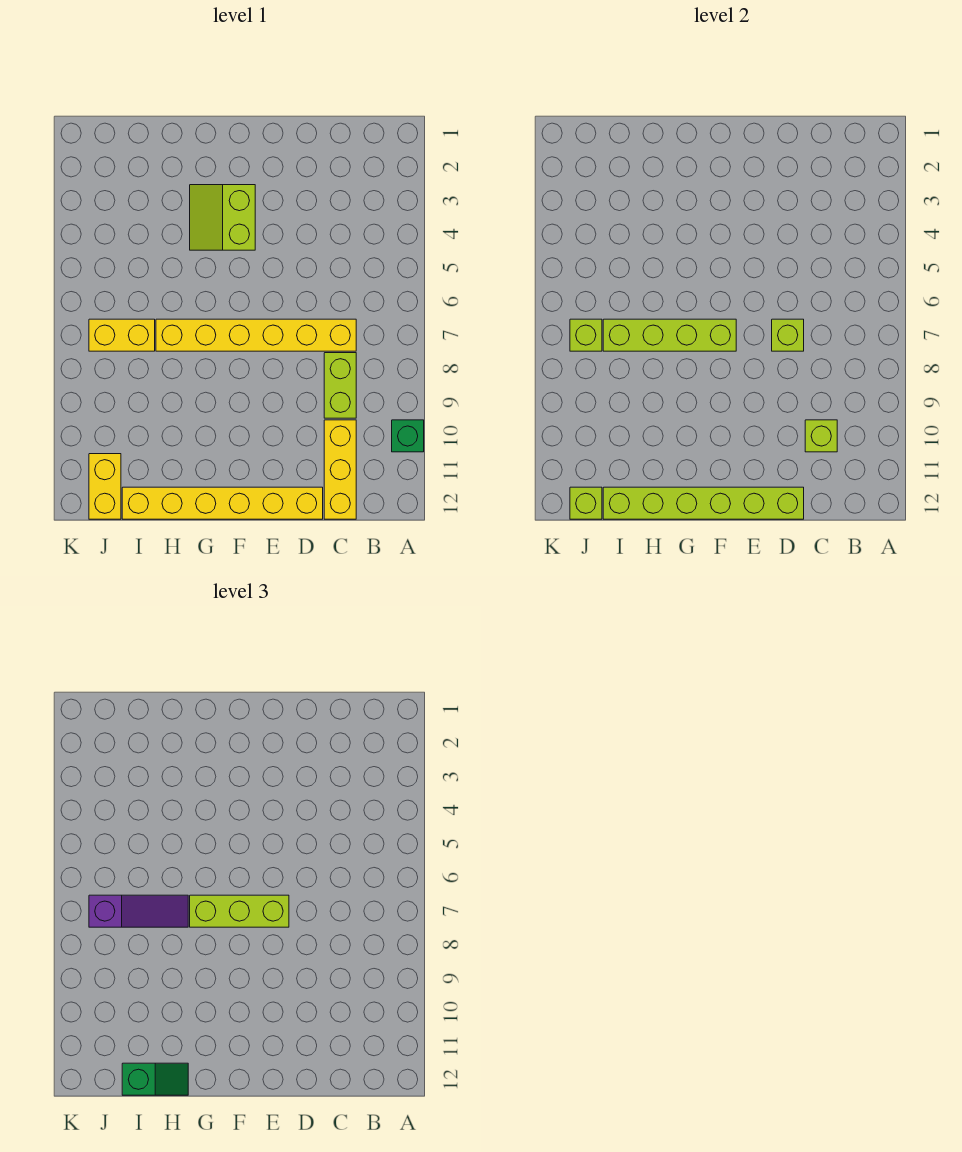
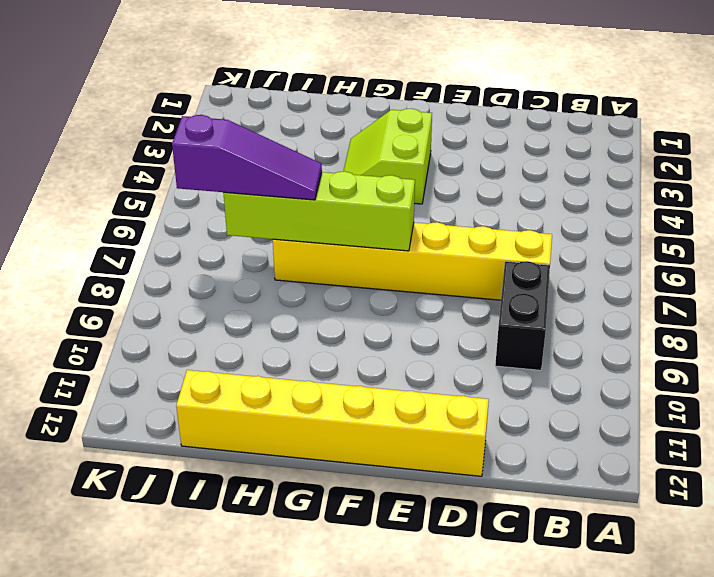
black brick C8:C9 level 1 -> lime brick C8:C9 level 1
none -> green brick A10 level 1
none -> yellow brick C10:C12 level 1
none -> yellow brick I7:J7 level 1

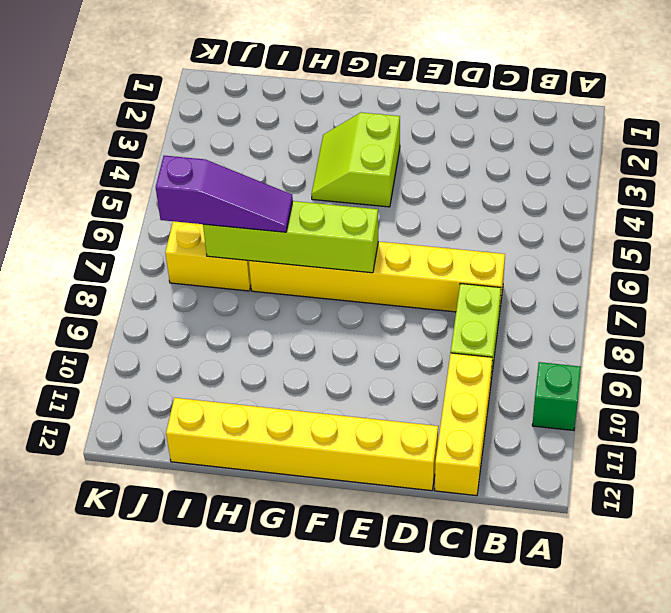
none -> yellow brick J11:J12 level 1
none -> lime brick C10 level 2
none -> lime brick D7 level 2

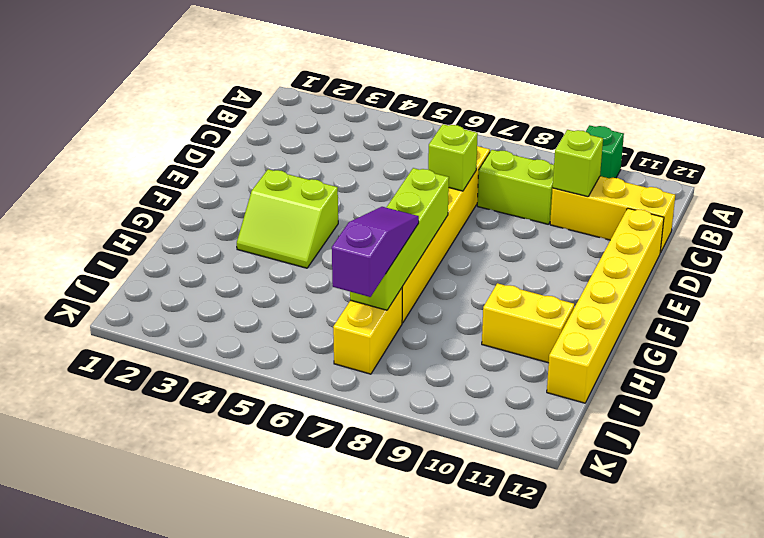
yellow brick H10:H11 level 1 -> yellow brick J11:J12 level 1
none -> lime brick D12:I12 level 2
none -> lime brick J7 level 2
none -> lime brick J12 level 2

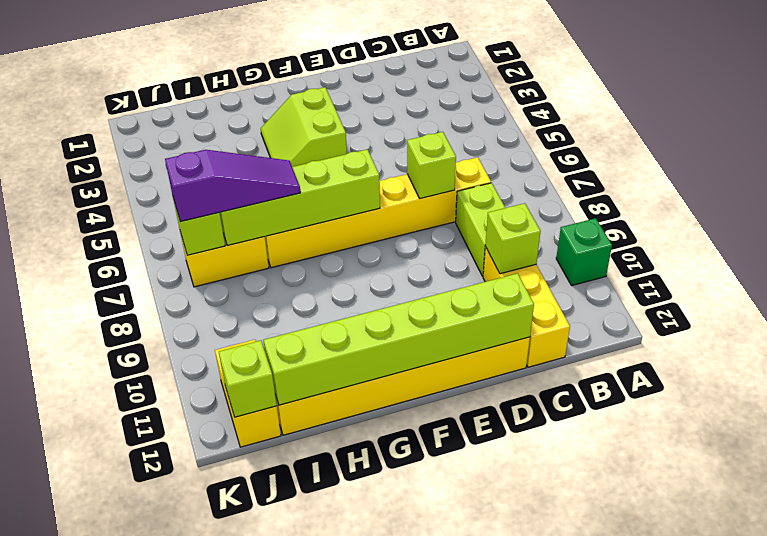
none -> lime brick E7:G7 level 3
none -> green slope H12:I12 level 3 top I

